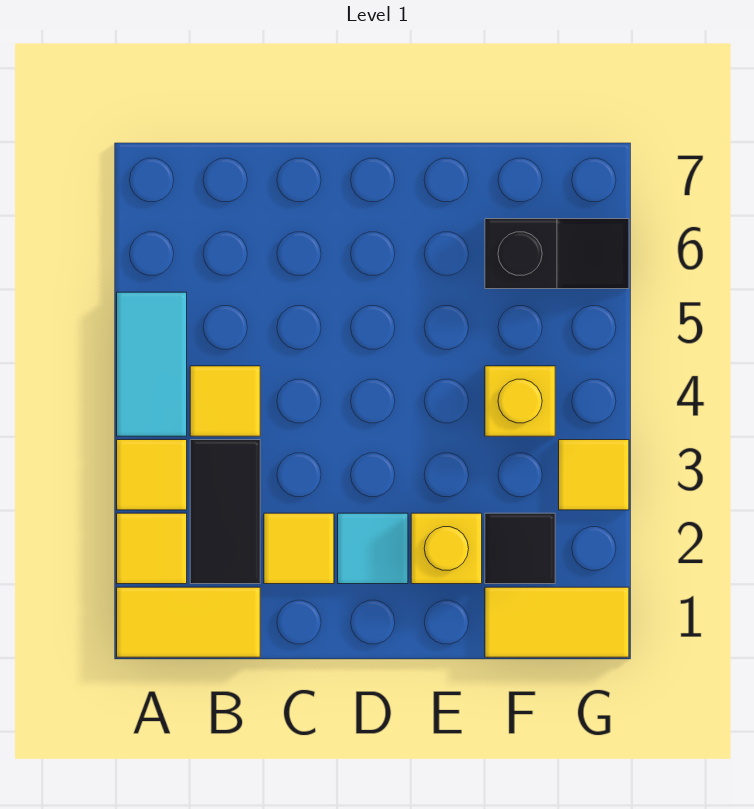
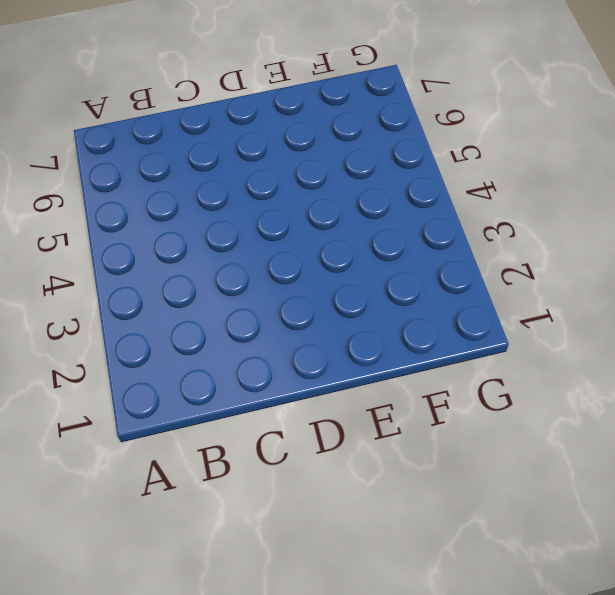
none -> yellow tile A1:B1 level 1
none -> yellow tile A2 level 1
none -> yellow tile A3 level 1

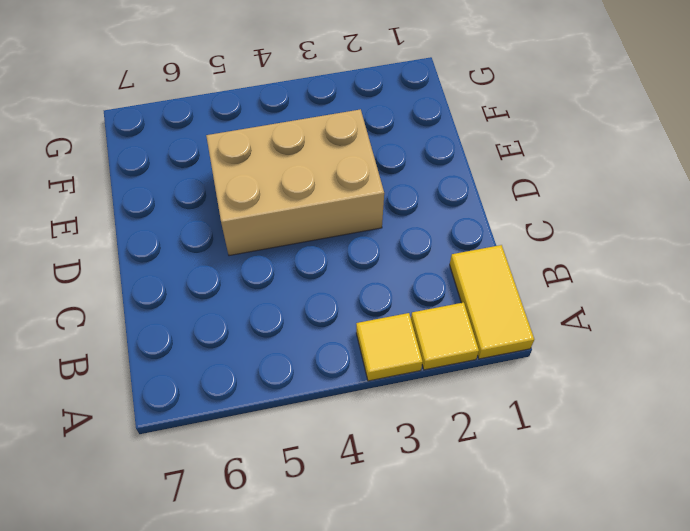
tan brick D3:E5 level 1 -> none
none -> cyan tile A4:A5 level 1
none -> black tile B2:B3 level 1
none -> yellow tile B4 level 1

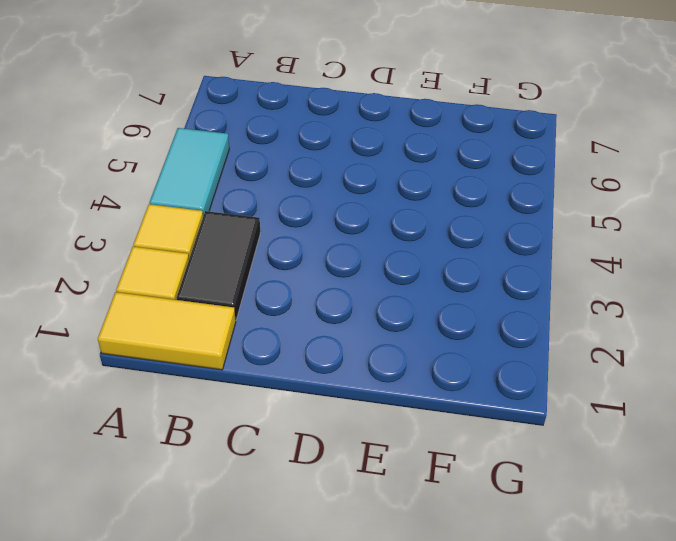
none -> yellow tile B4 level 1
none -> yellow tile C2 level 1
none -> cyan tile D2 level 1

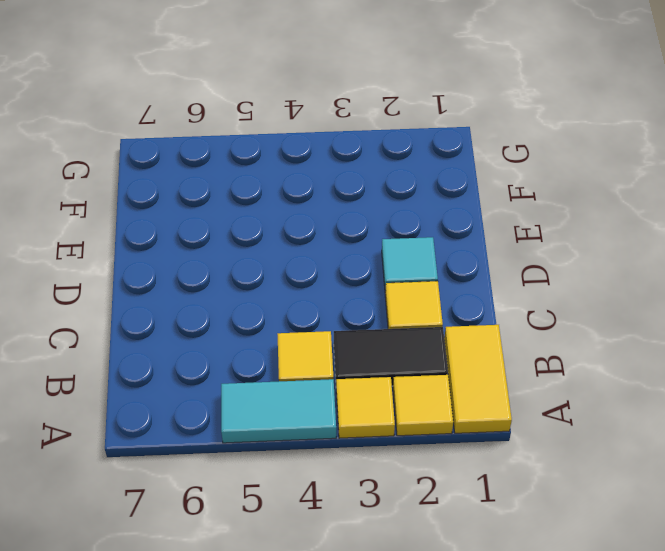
none -> yellow brick E2 level 1
none -> yellow tile F1:G1 level 1
none -> black tile F2 level 1

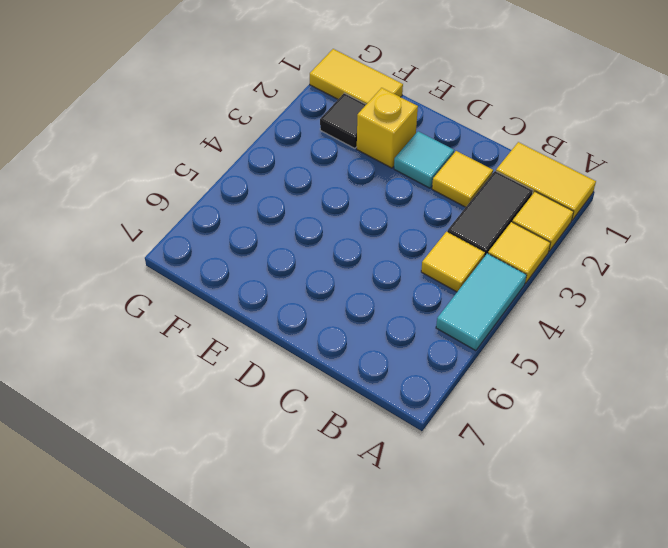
none -> yellow brick F4 level 1
none -> black slope F6:G6 level 1 top F
none -> yellow tile G3 level 1

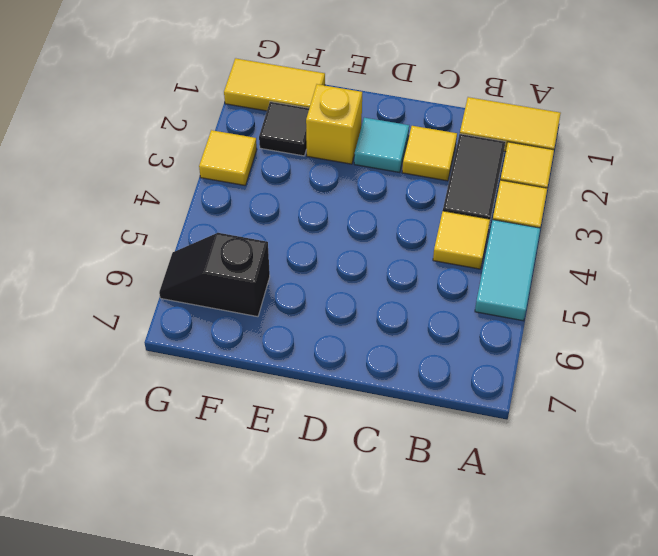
none -> yellow brick F4 level 1

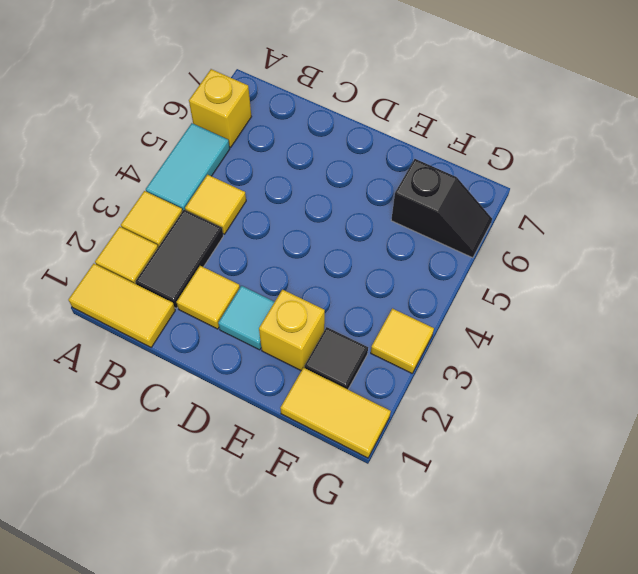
yellow brick A6 level 1 -> yellow brick F4 level 1

